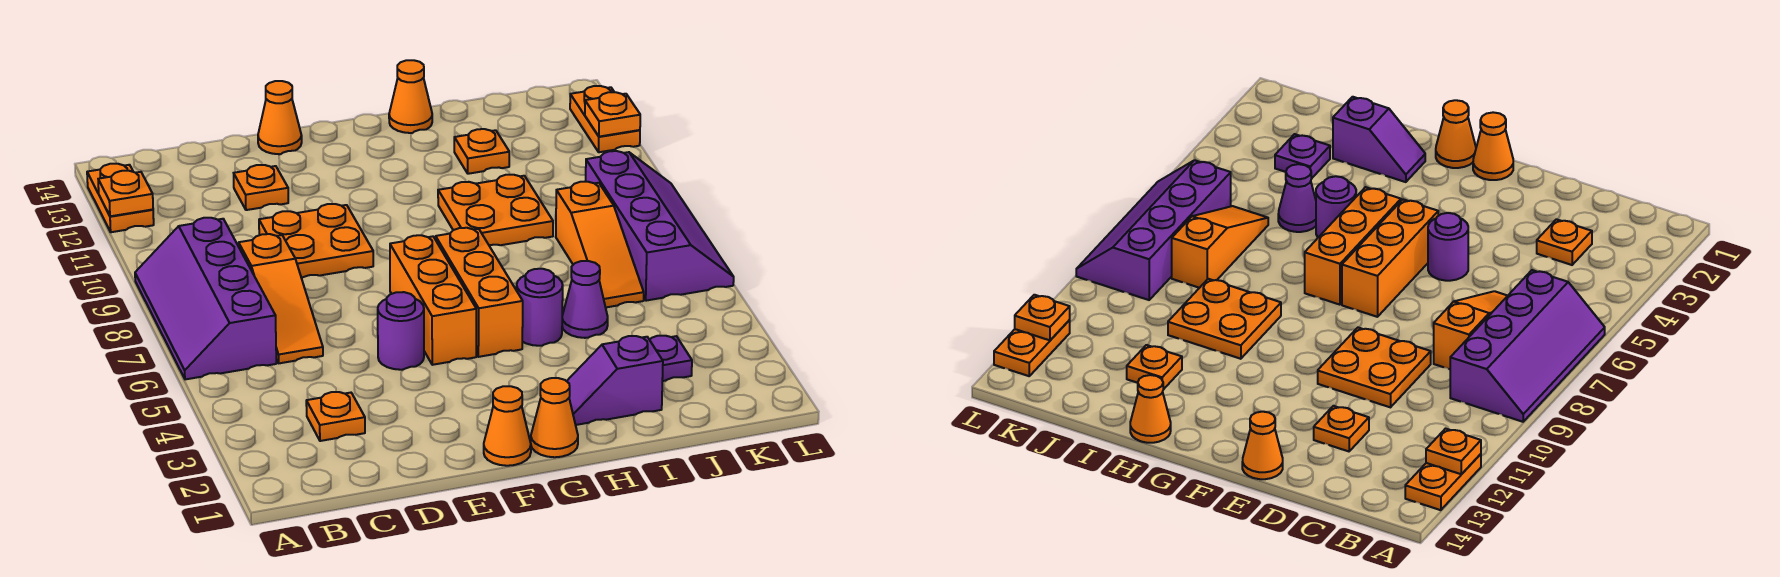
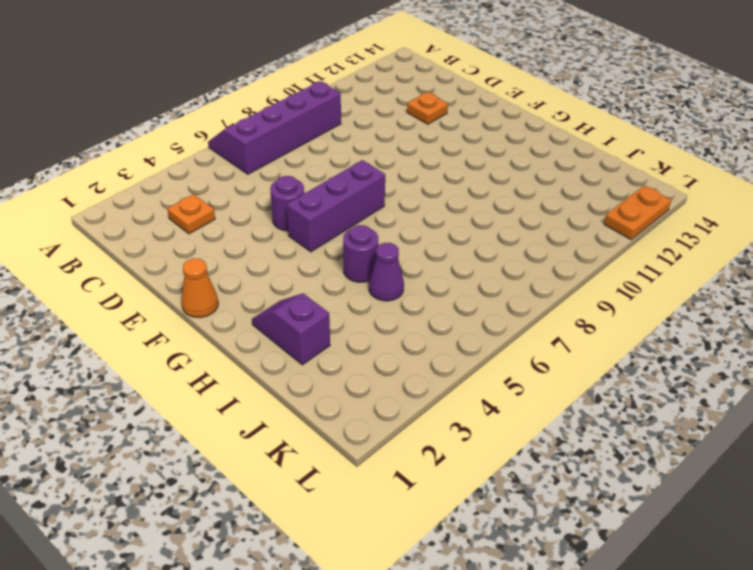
purple brick F5:F7 level 1 -> orange brick F5:F7 level 1
none -> orange plate A12:A13 level 1
none -> orange slope C6:C8 level 1 top 8
none -> orange plate D9:E10 level 1

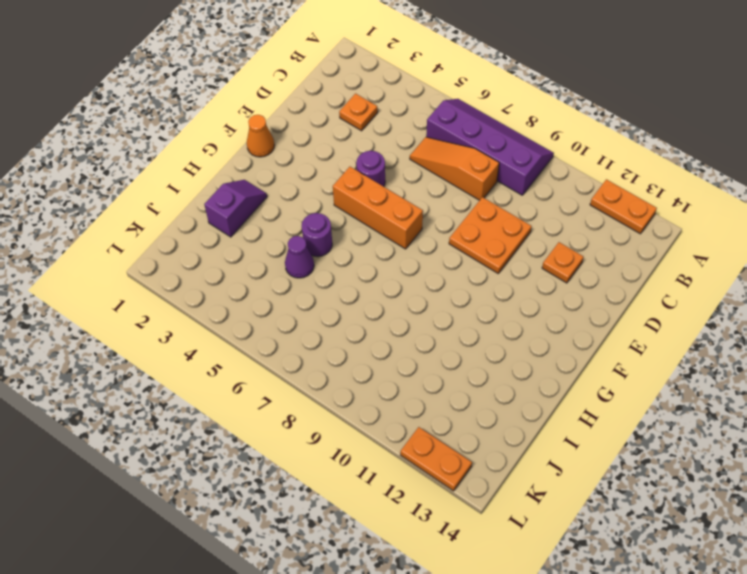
none -> orange cone E14 level 1
none -> orange cone G1 level 1
none -> orange brick G5:G7 level 1

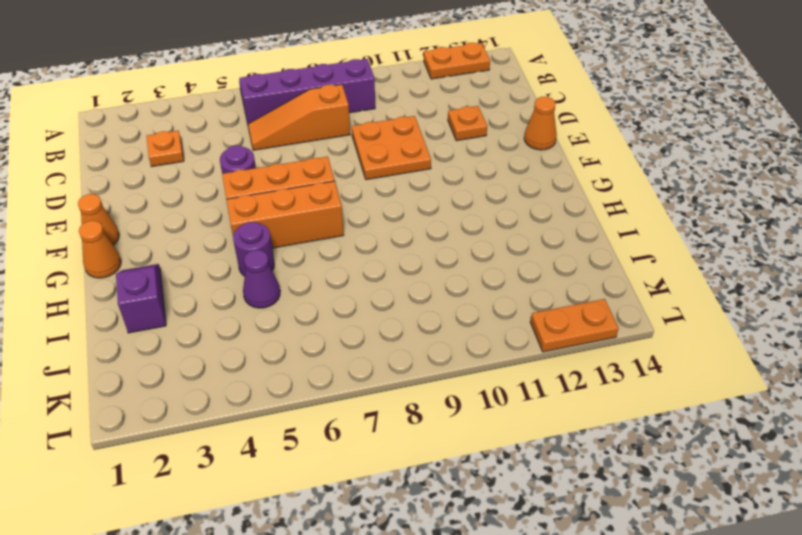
none -> orange plate H9:I10 level 1
none -> orange cone H14 level 1
none -> orange plate I12 level 1

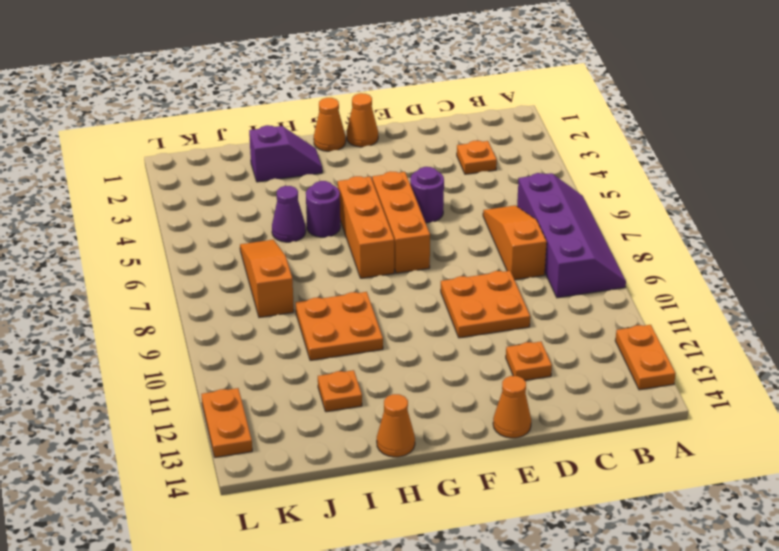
none -> purple plate J3 level 1
none -> purple slope K6:L9 level 1 top K
none -> orange plate A12 level 2

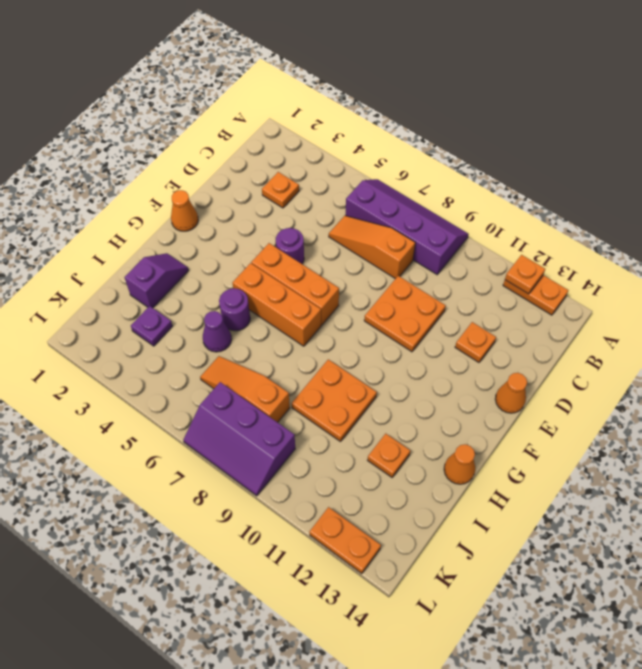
purple slope K7:L9 level 1 top K -> purple slope K6:L9 level 1 top K
none -> orange cone G1 level 1
none -> orange plate L12 level 2

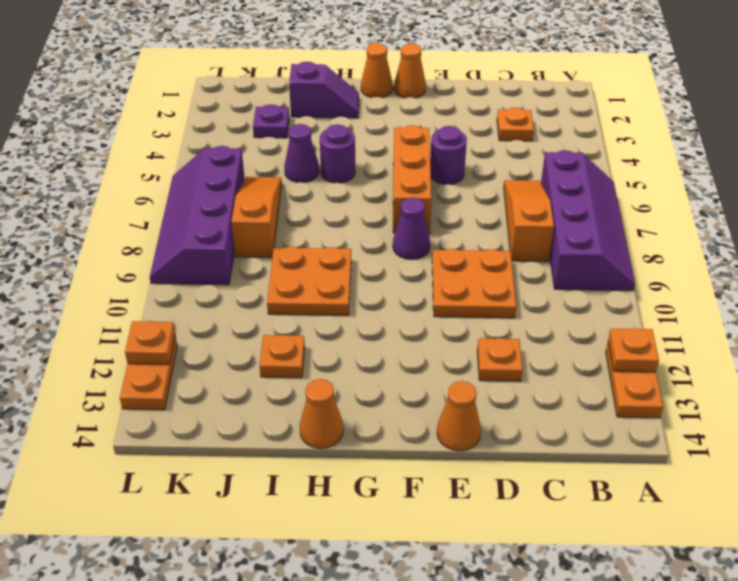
purple cone F8 level 1 -> none
none -> orange brick G5:G7 level 1

